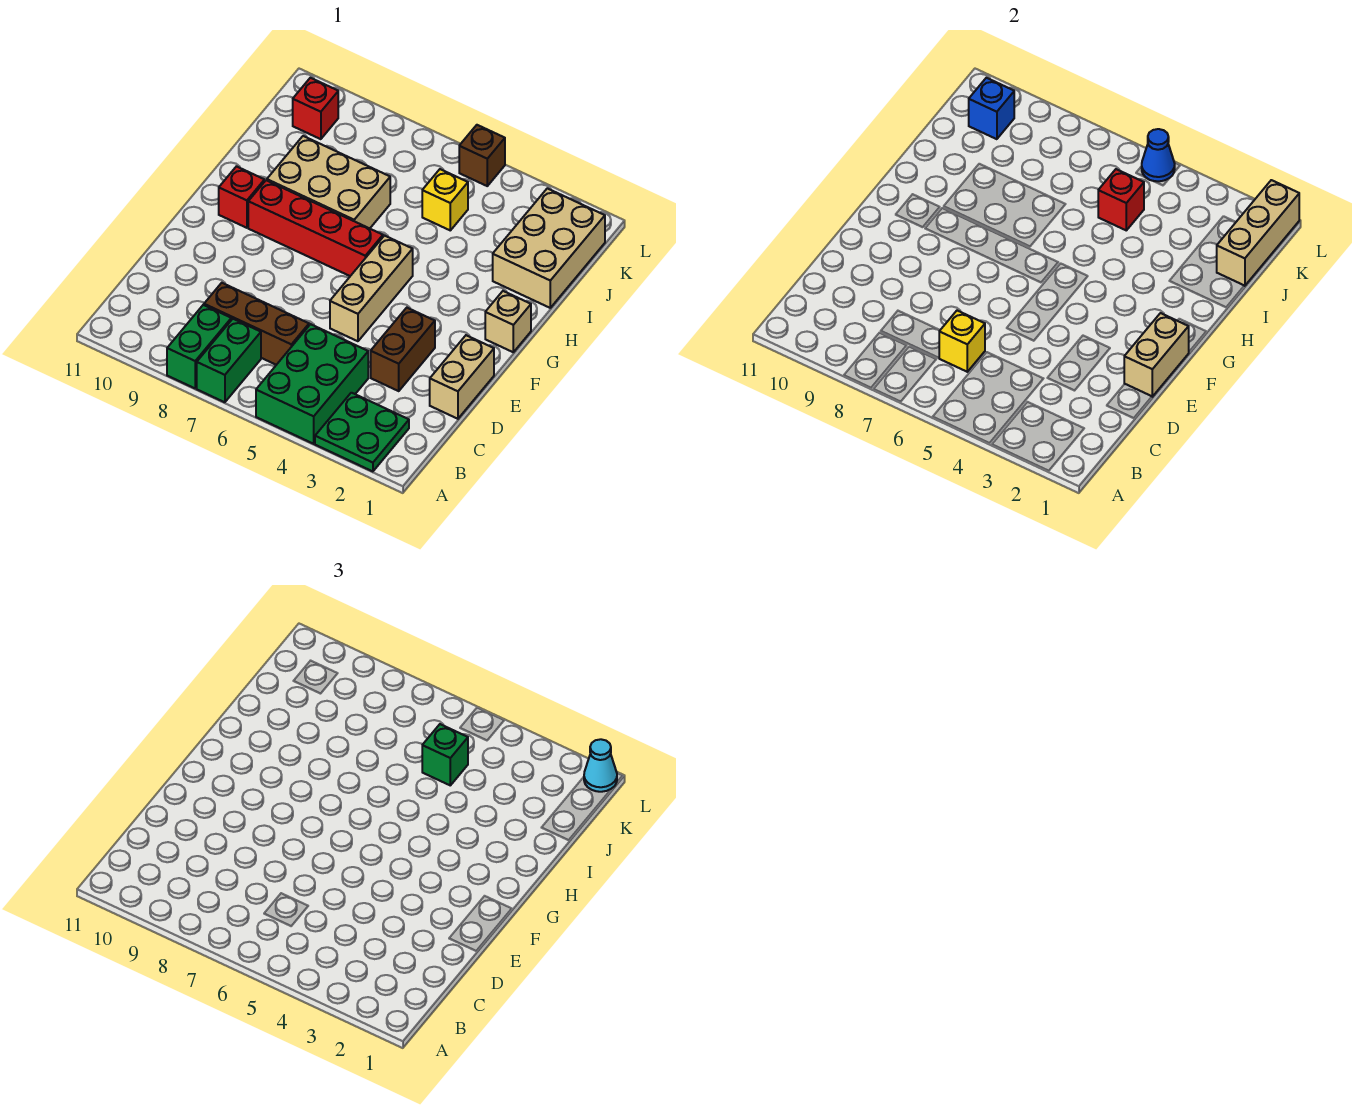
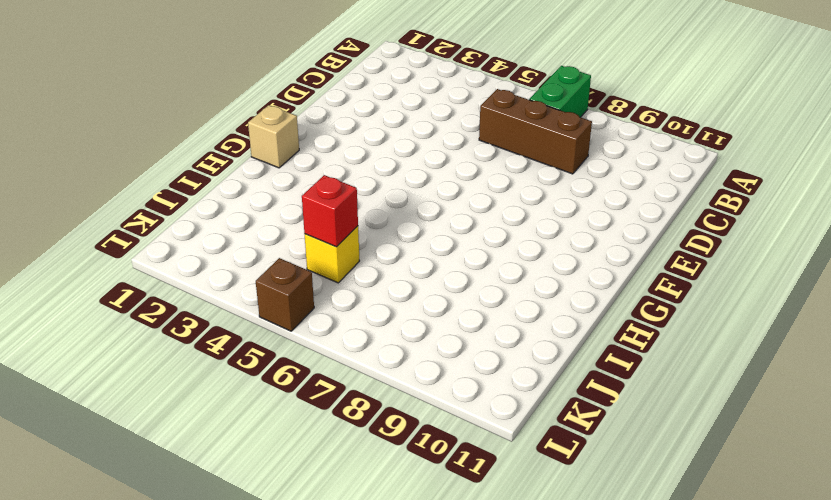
none -> green plate A2:B3 level 1
none -> green brick A4:C5 level 1
none -> green brick A8:B8 level 1

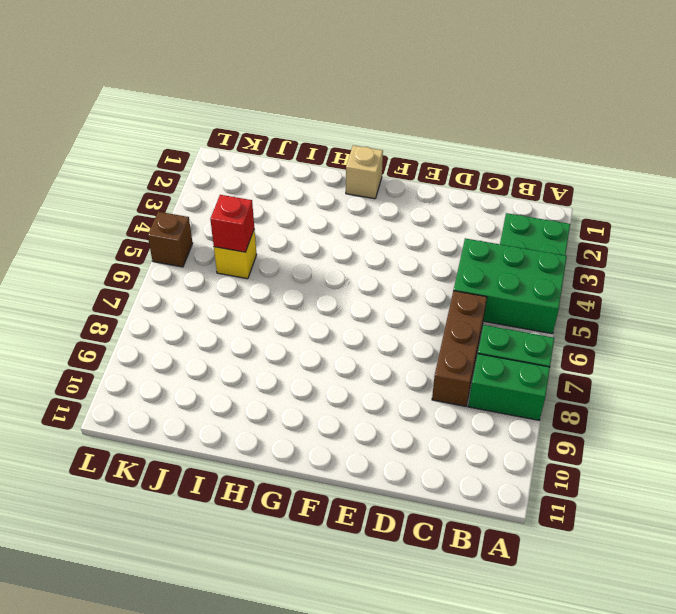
none -> tan brick D1:E1 level 1
none -> brown brick D3:E3 level 1
none -> tan brick E5:G5 level 1

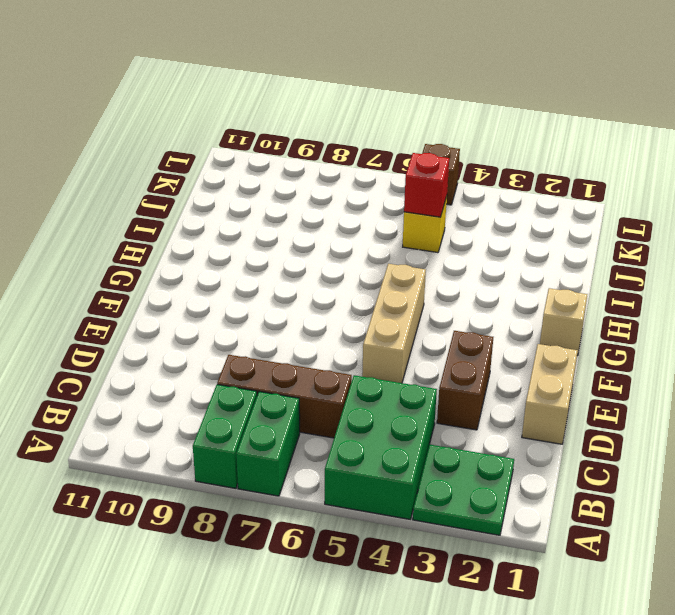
none -> red brick G6:G9 level 1
none -> red brick G10 level 1
none -> tan brick H7:I9 level 1

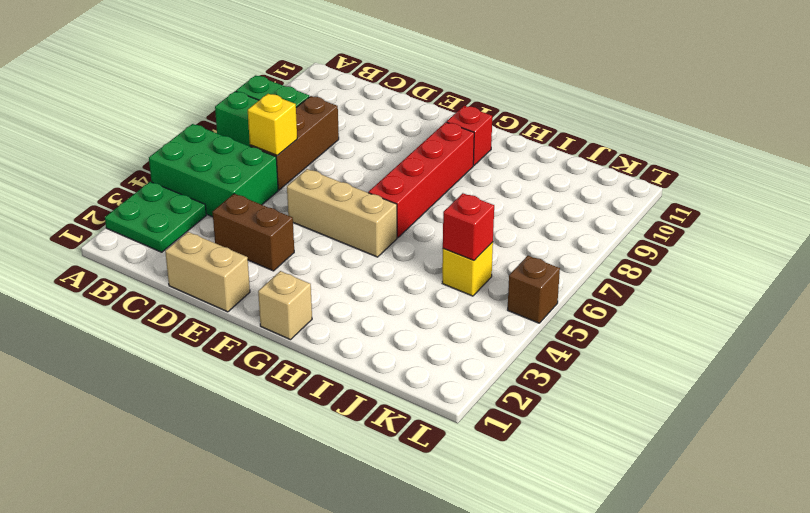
none -> tan brick H7:I9 level 1
none -> tan brick I1:K2 level 1
none -> red brick K10 level 1

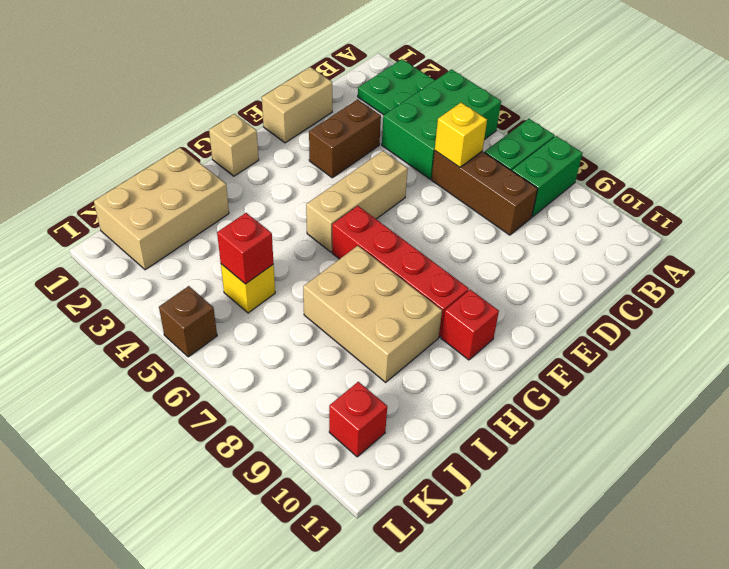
none -> tan brick E1:F1 level 2
none -> tan brick J1:L1 level 2
none -> blue brick K10 level 2

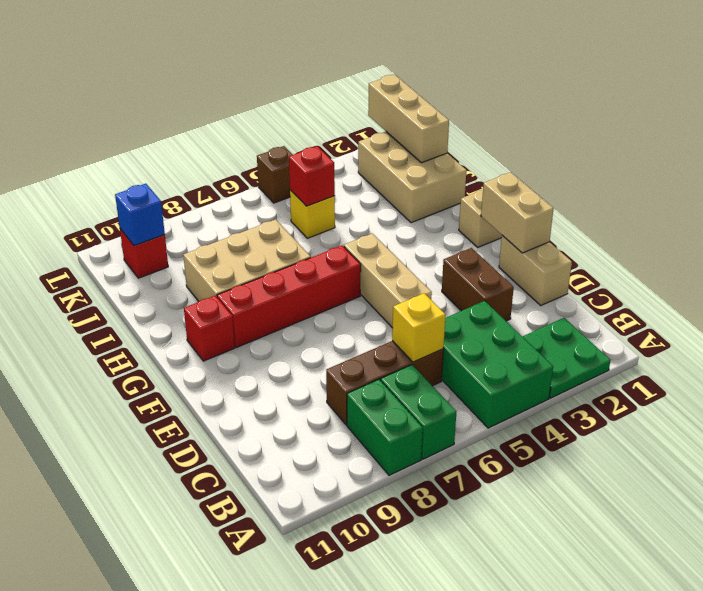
none -> blue cone L5 level 2
none -> green brick J5 level 3
none -> cyan cone L1 level 3

